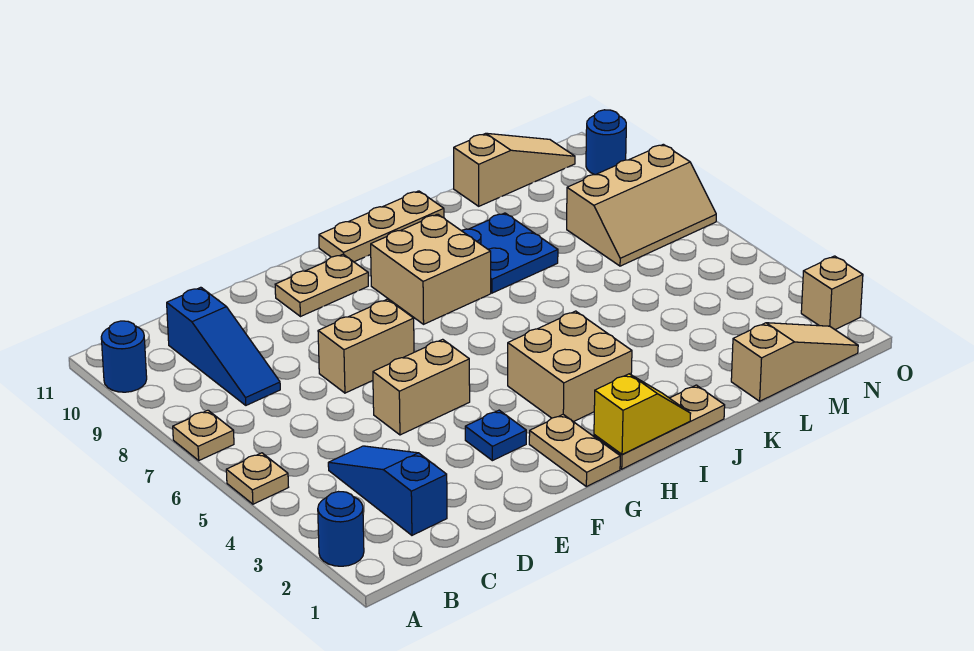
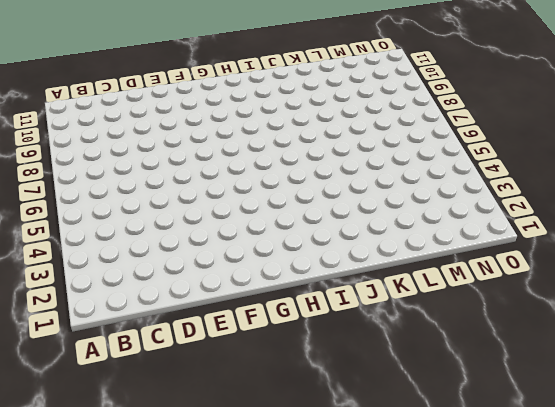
none -> blue round brick A2 level 1
none -> tan plate A5 level 1
none -> tan plate A7 level 1

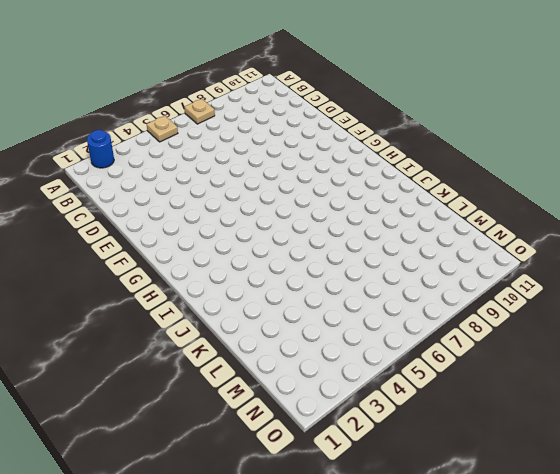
none -> blue round brick A10 level 1
none -> blue slope C2:C4 level 1 top 2
none -> blue slope C8:C10 level 1 top 10

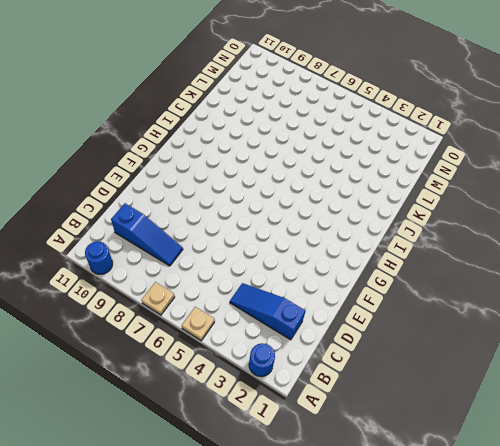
none -> tan brick E5:F5 level 1
none -> tan brick E7:F7 level 1
none -> blue plate F3 level 1

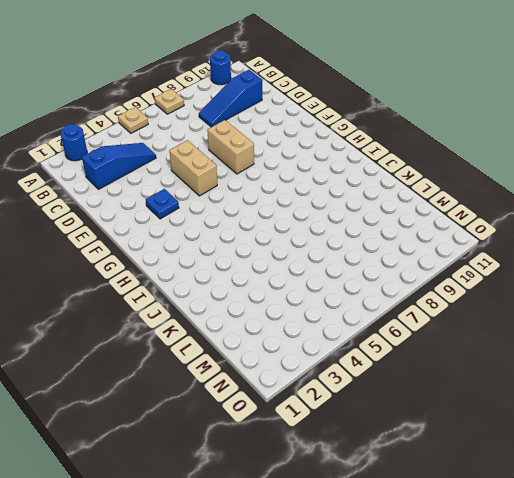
none -> tan plate F10:G10 level 1
none -> tan plate G1:G2 level 1
none -> tan plate H1:J1 level 1

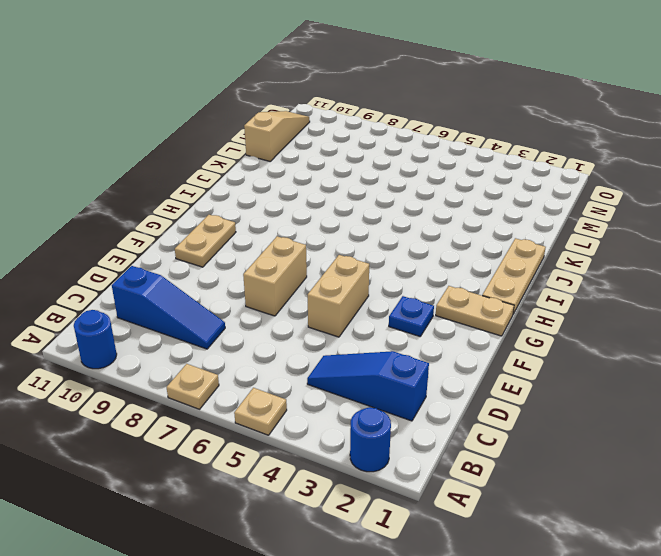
none -> tan brick H3:I4 level 1
none -> tan brick H8:I9 level 1
none -> tan plate H11:J11 level 1

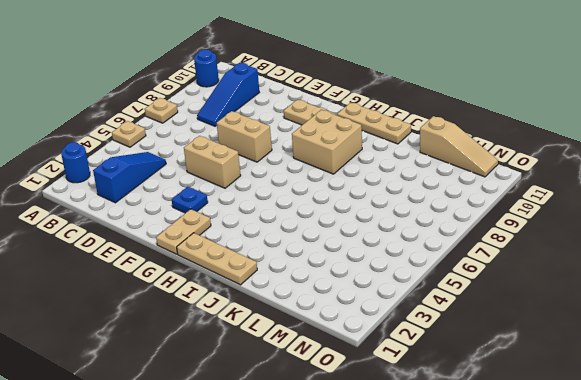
none -> tan brick H3:I4 level 1
none -> blue plate J8:K9 level 1
none -> tan slope L1:N1 level 1 top L

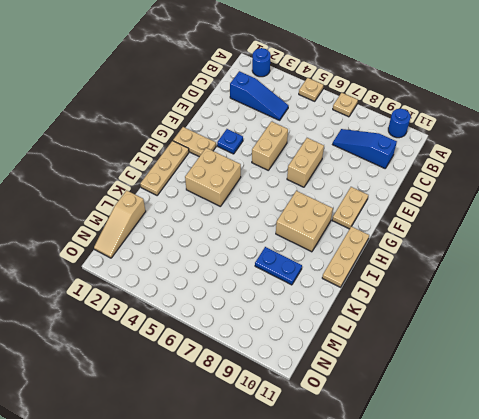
blue plate K8:K9 level 1 -> blue plate J8:K9 level 1
none -> tan slope L11:N11 level 1 top L
none -> tan slope M7:O8 level 1 top 8
none -> tan brick O2 level 1

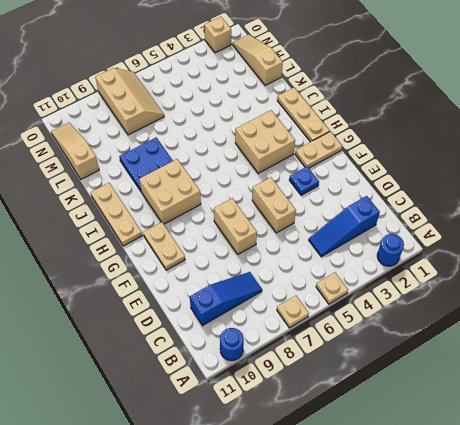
none -> blue round brick O10 level 1
none -> yellow slope H1:I1 level 2 top H

